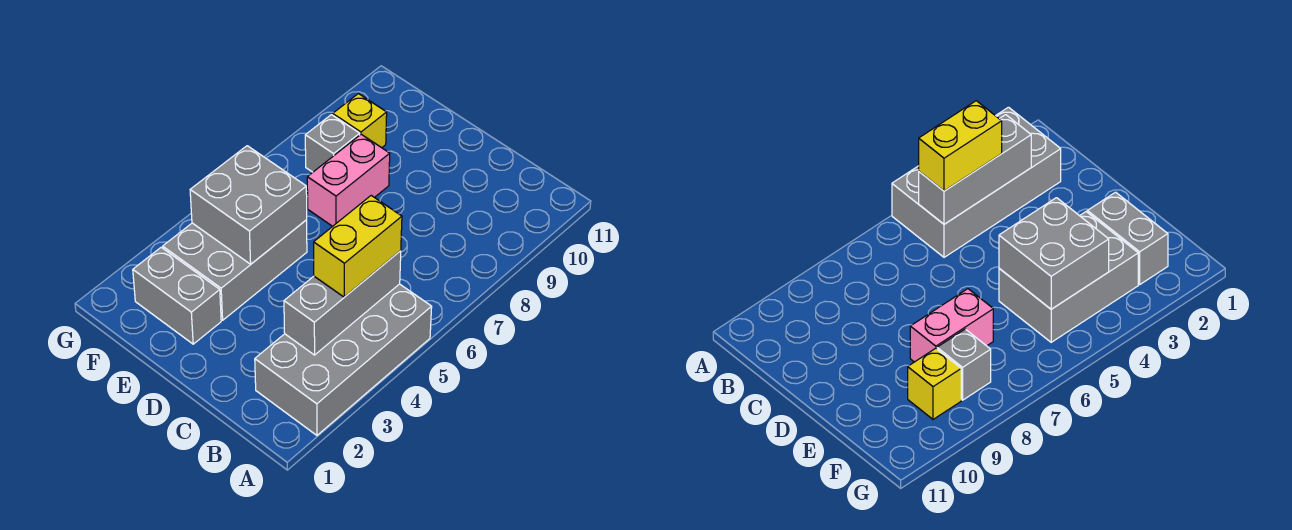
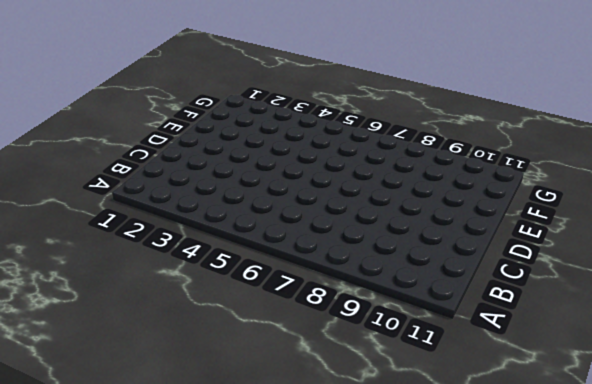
none -> grey brick A2:B5 level 1
none -> grey brick E2:F2 level 1

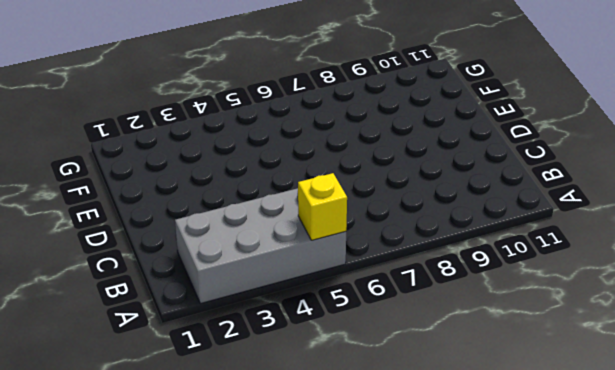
yellow brick A5 level 2 -> yellow brick F9 level 1
none -> grey brick E2:F2 level 1
none -> grey brick E3:F5 level 1

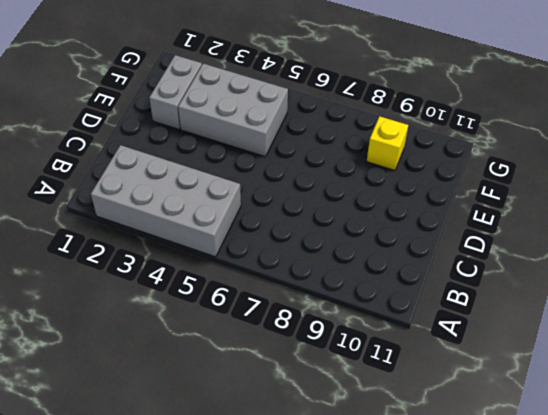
none -> pink brick E7:E8 level 1
none -> grey brick F8 level 1

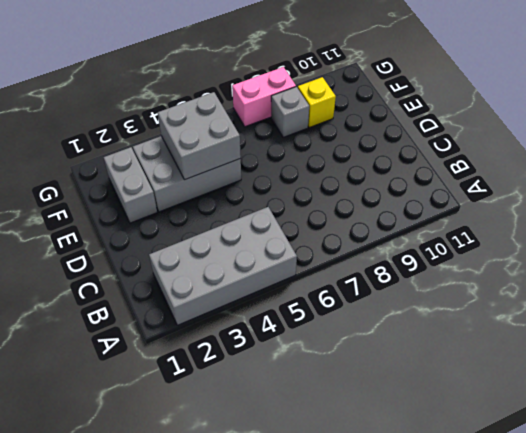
pink brick G7:G8 level 1 -> pink brick E7:E8 level 1
none -> grey brick B3:B5 level 2
none -> yellow brick B4:B5 level 3

